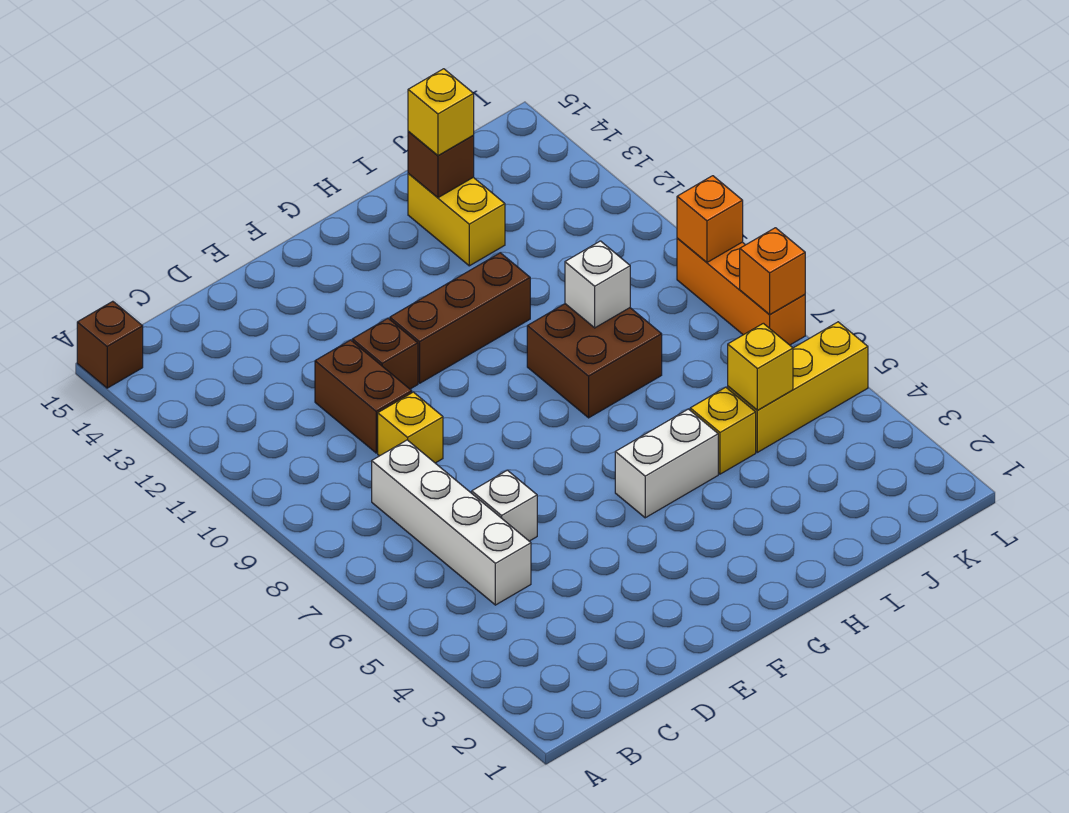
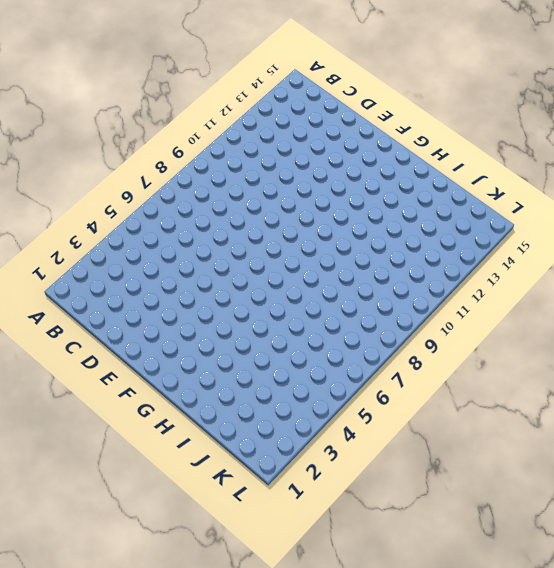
none -> brown brick A15 level 1
none -> white brick C5:C8 level 1
none -> white brick D6 level 1

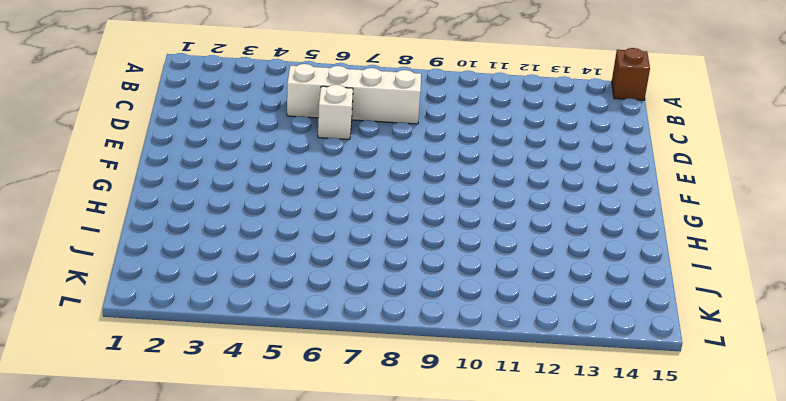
none -> yellow brick D9 level 1
none -> brown brick D10:D11 level 1
none -> brown brick E11 level 1

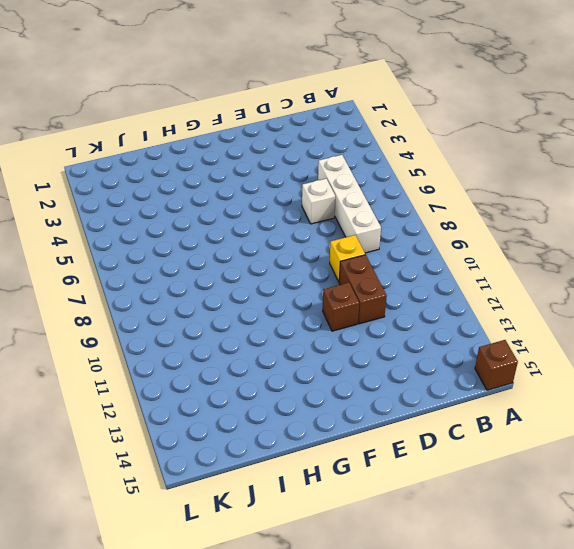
none -> brown brick F11:H11 level 1
none -> white brick G5:H5 level 1
none -> brown brick H8:I9 level 1

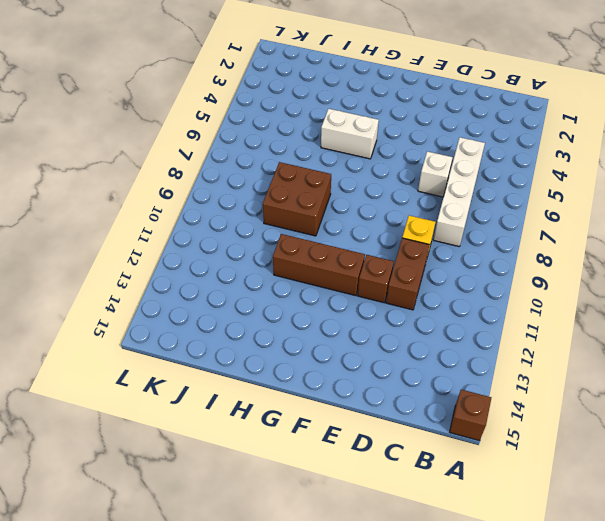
none -> yellow brick I5 level 1
none -> yellow brick I13:I14 level 1
none -> yellow brick J5:L5 level 1

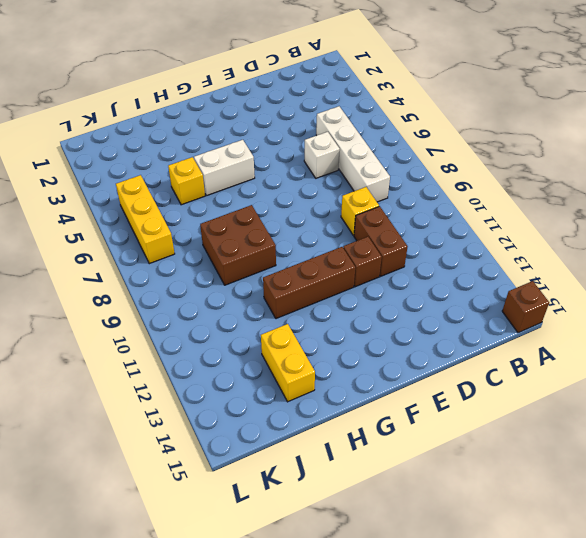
yellow brick K5:K7 level 1 -> yellow brick J5:L5 level 1
none -> orange brick L7:L9 level 1
none -> white brick I9 level 2
none -> brown brick I14 level 2

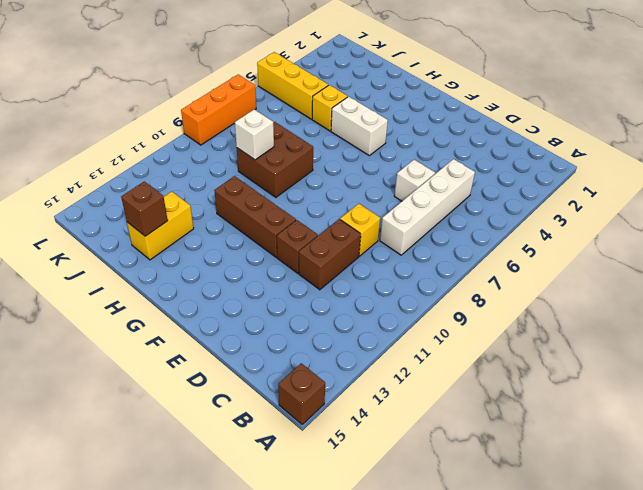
none -> yellow brick J5 level 2
none -> orange brick L7 level 2
none -> orange brick L9 level 2

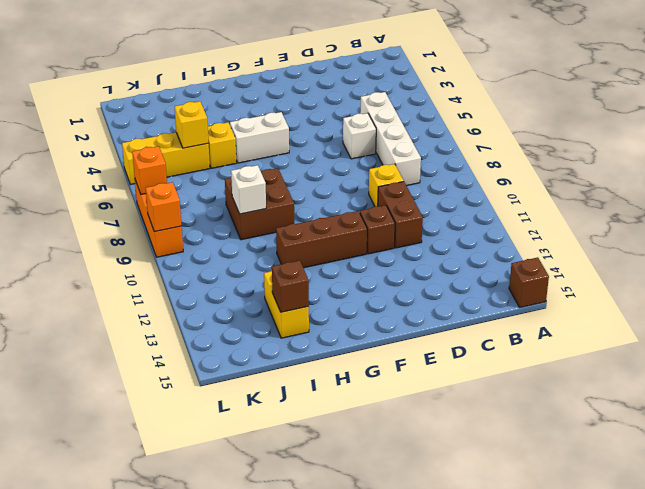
none -> yellow brick I14 level 3

